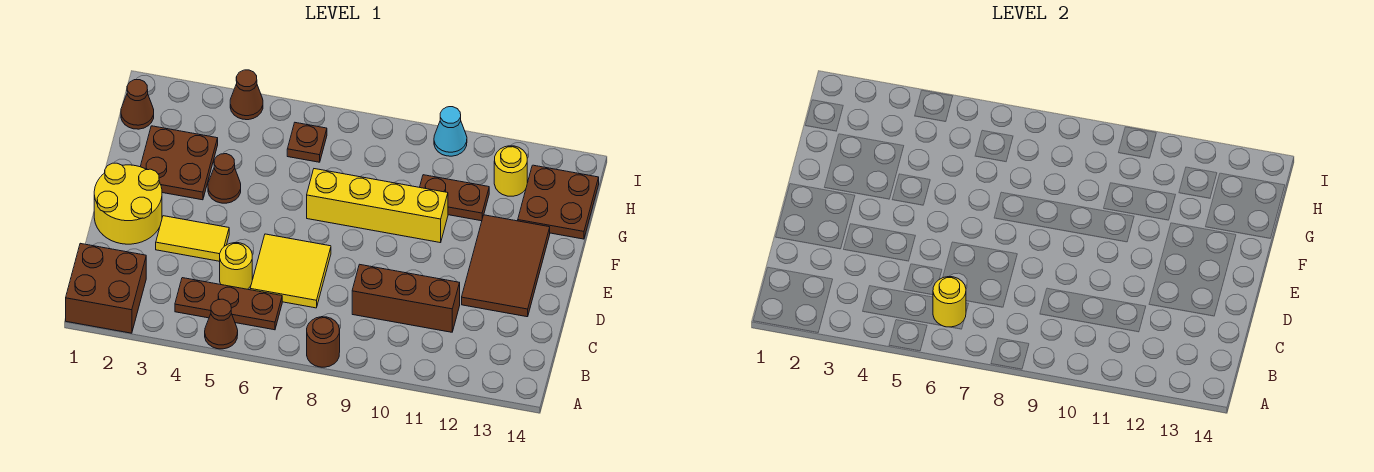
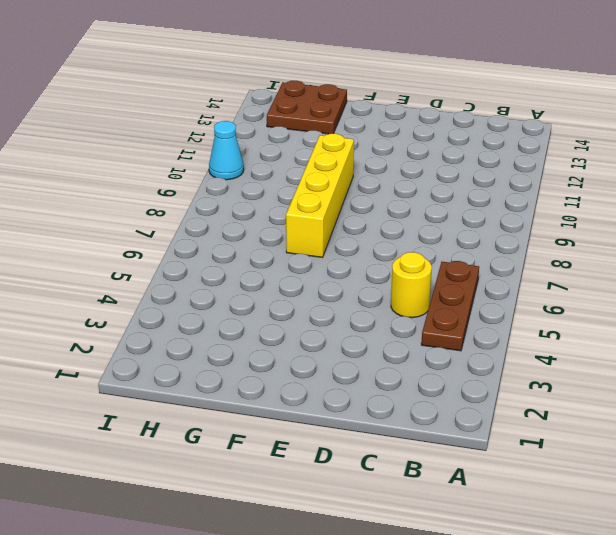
none -> brown brick A1:B2 level 1
none -> brown cone A5 level 1
none -> brown round brick A8 level 1

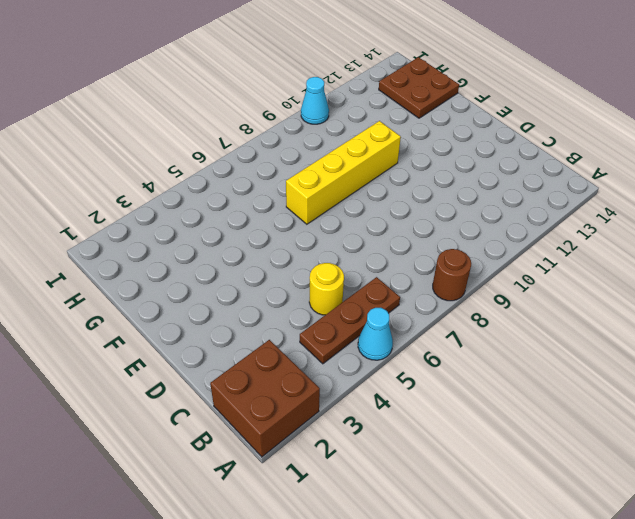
cyan cone A5 level 1 -> brown cone A5 level 1
none -> yellow tile C6:D7 level 1
none -> brown brick C9:C11 level 1
none -> yellow round brick D1:E2 level 1

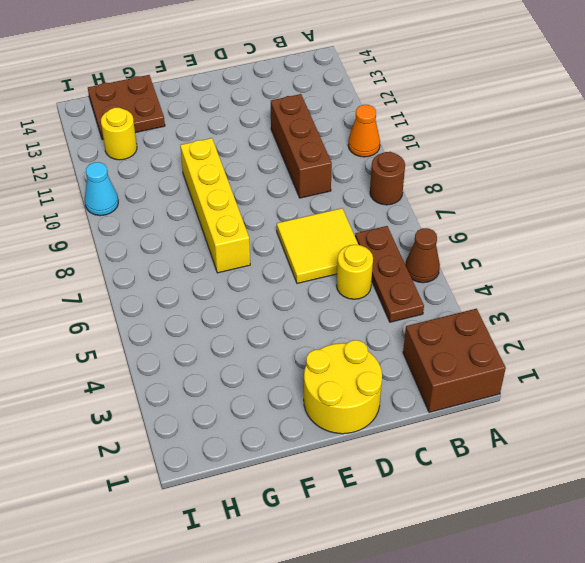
orange cone A10 level 1 -> none
none -> yellow tile D3:D4 level 1
none -> brown tile D12:F13 level 1
none -> brown plate F2:G3 level 1

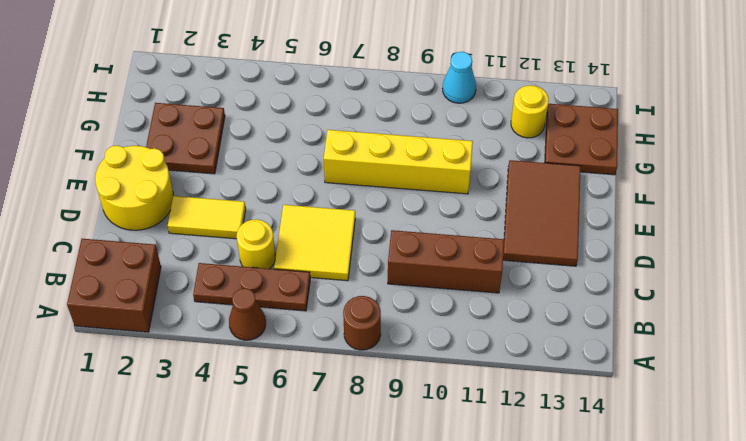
none -> brown cone F4 level 1
none -> brown plate G10:G11 level 1
none -> brown cone H1 level 1

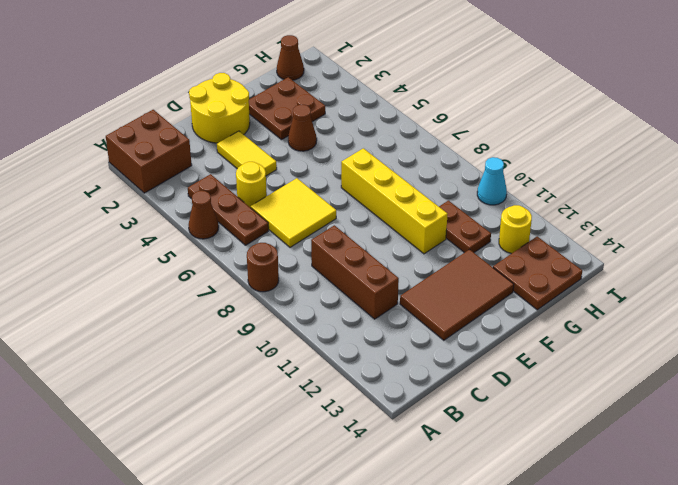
none -> brown plate H6 level 1
none -> brown cone I4 level 1
none -> yellow round brick B6 level 2

